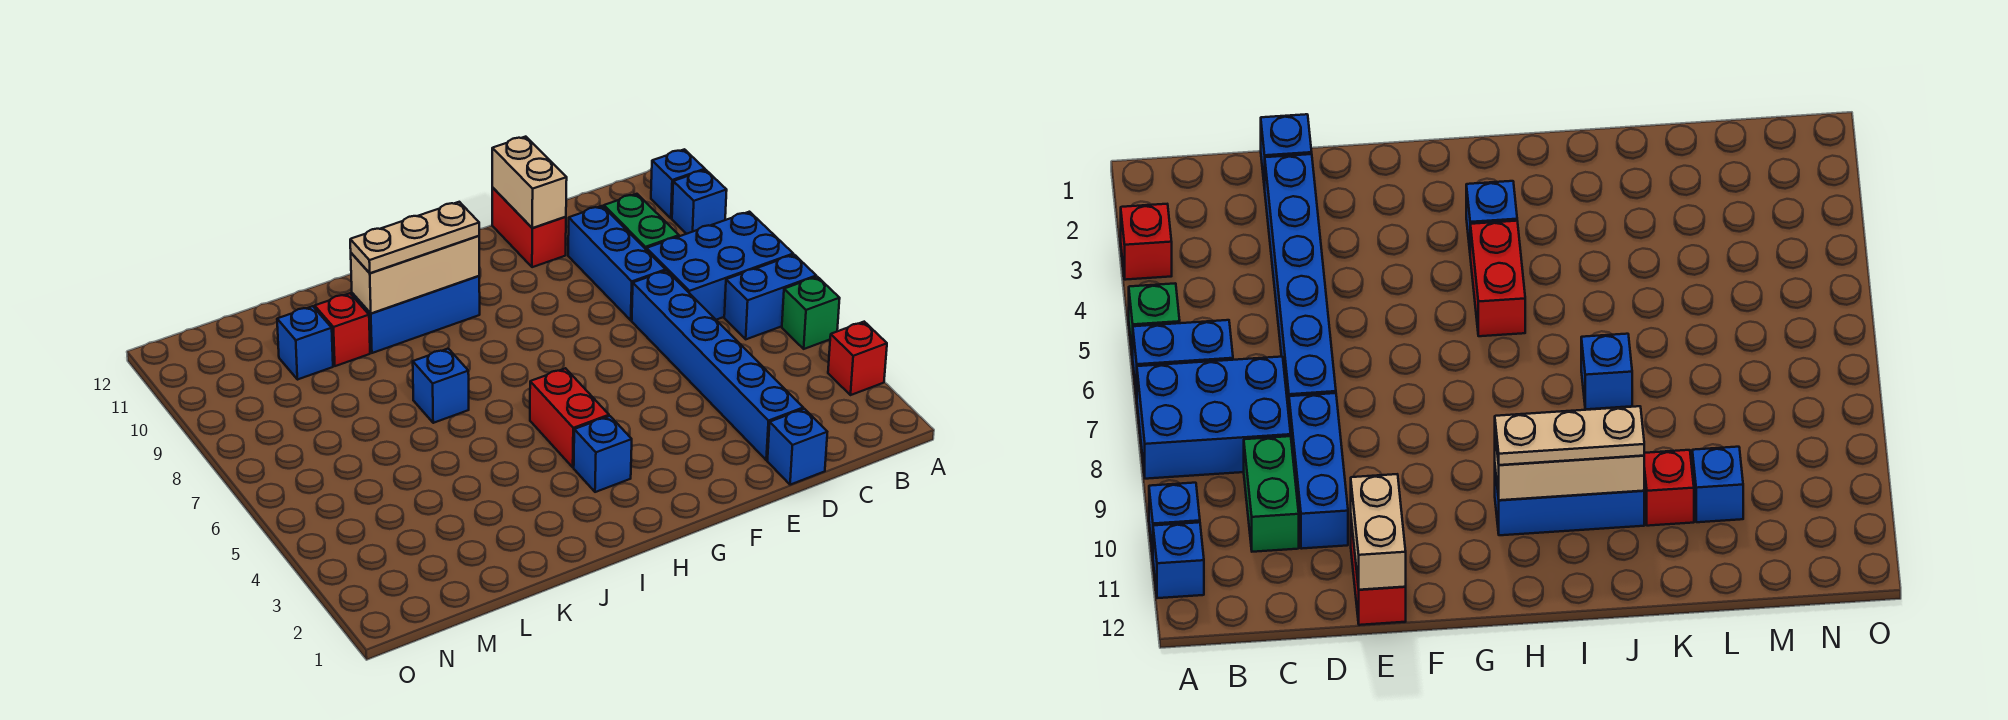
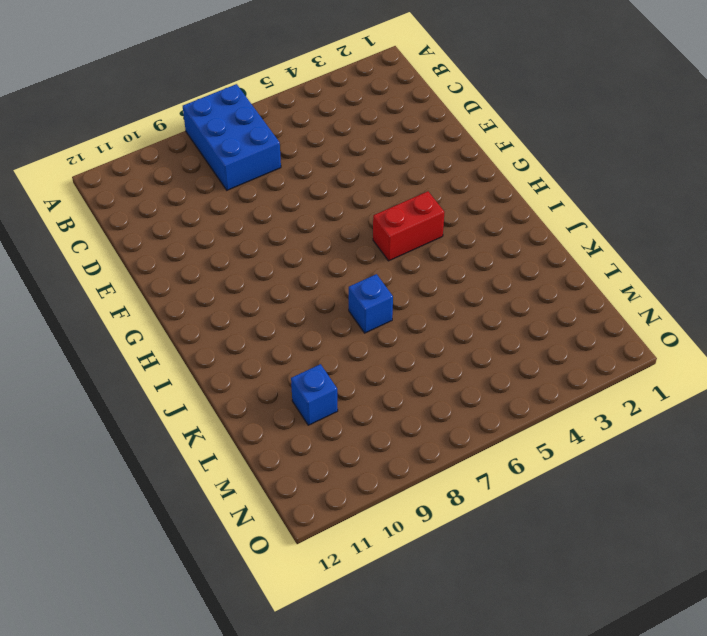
none -> red brick A3 level 1
none -> green brick A5 level 1
none -> blue brick A6:B6 level 1

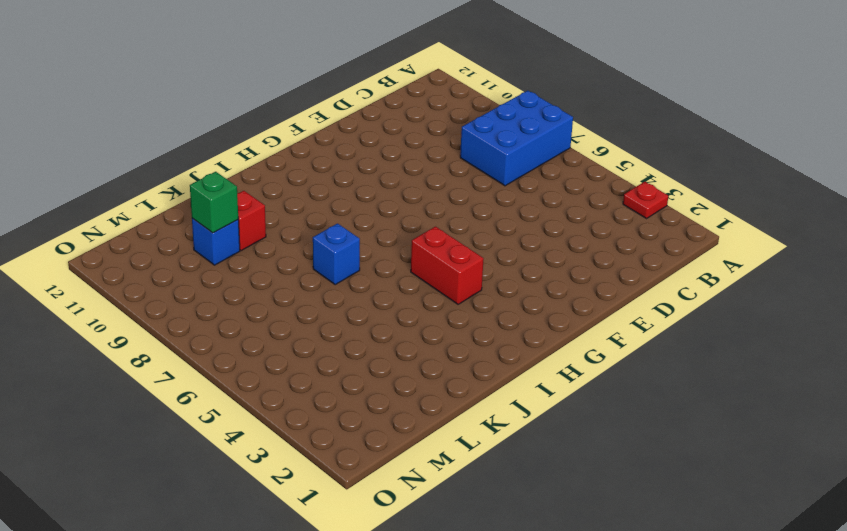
red plate A3 level 1 -> red brick A3 level 1
green brick L10 level 2 -> green brick A5 level 1
none -> blue brick A6:B6 level 1
none -> blue brick A10 level 1
none -> blue brick A11 level 1

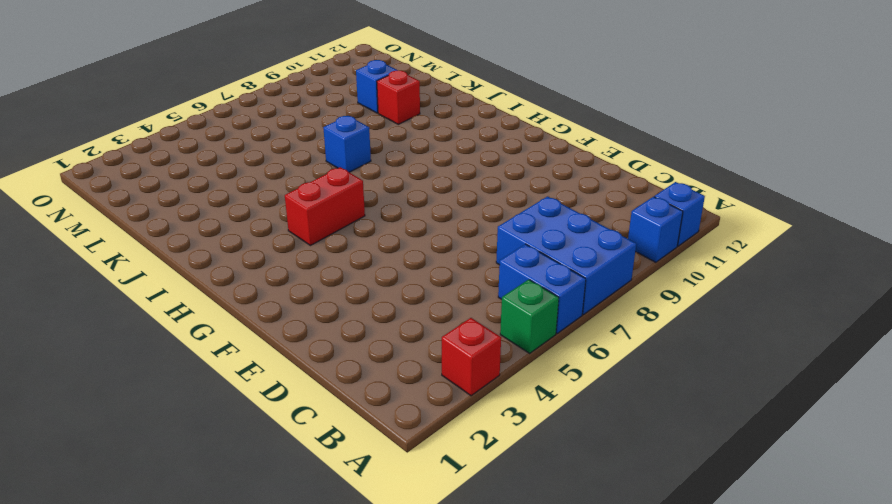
none -> green brick C9:C10 level 1
none -> blue brick D1 level 1
none -> blue brick D2:D7 level 1

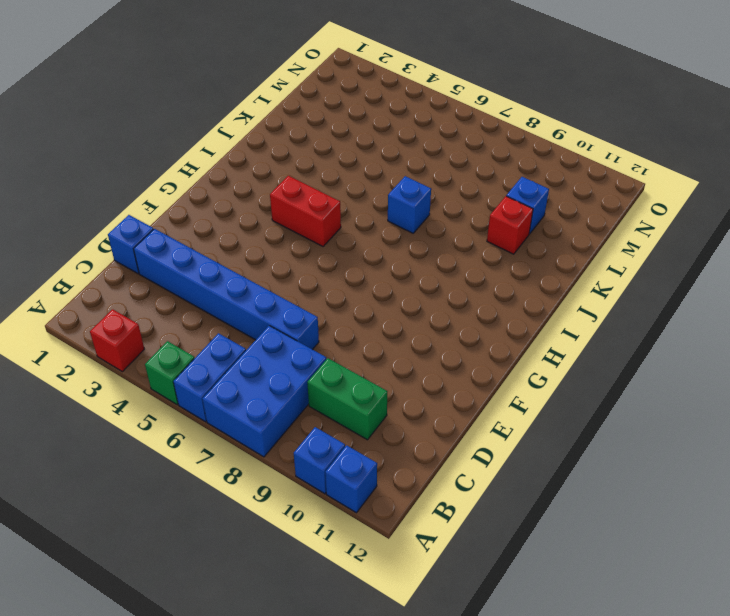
none -> blue brick D8:D10 level 1
none -> red brick E11:E12 level 1
none -> blue brick H3 level 1

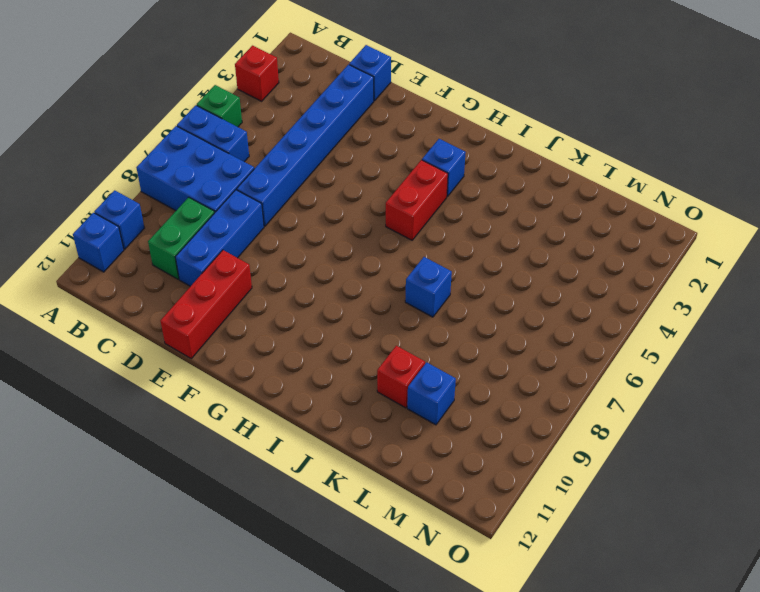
red brick E10:E12 level 1 -> red brick E11:E12 level 1
none -> blue brick H10:J10 level 1
none -> tan brick E11:E12 level 2
none -> tan brick H10:J10 level 2

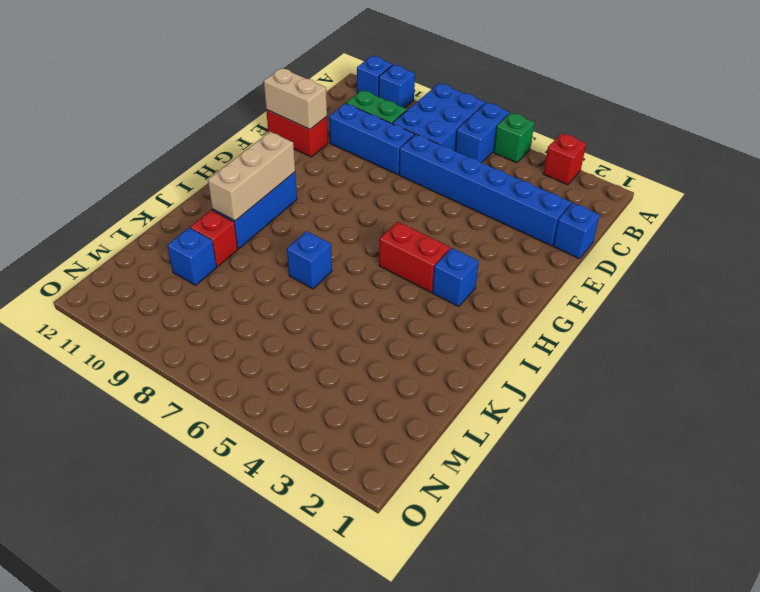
none -> tan plate H10:J10 level 3

